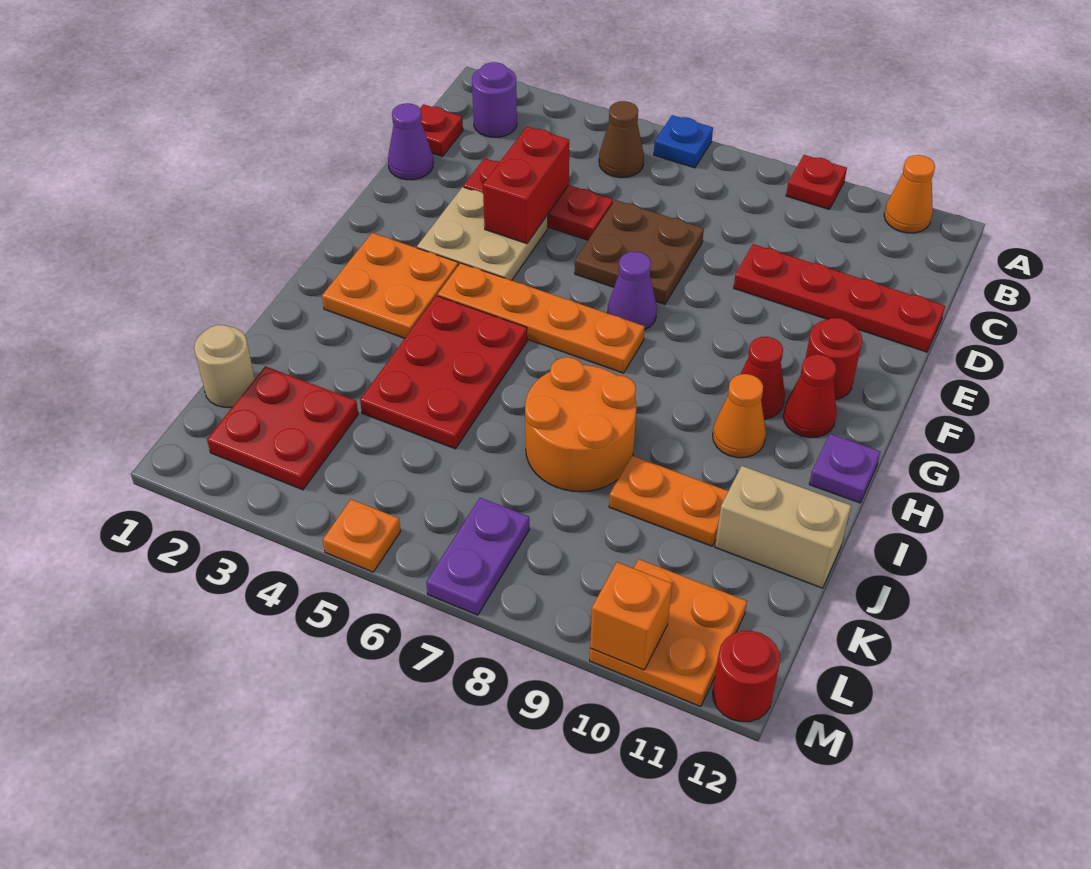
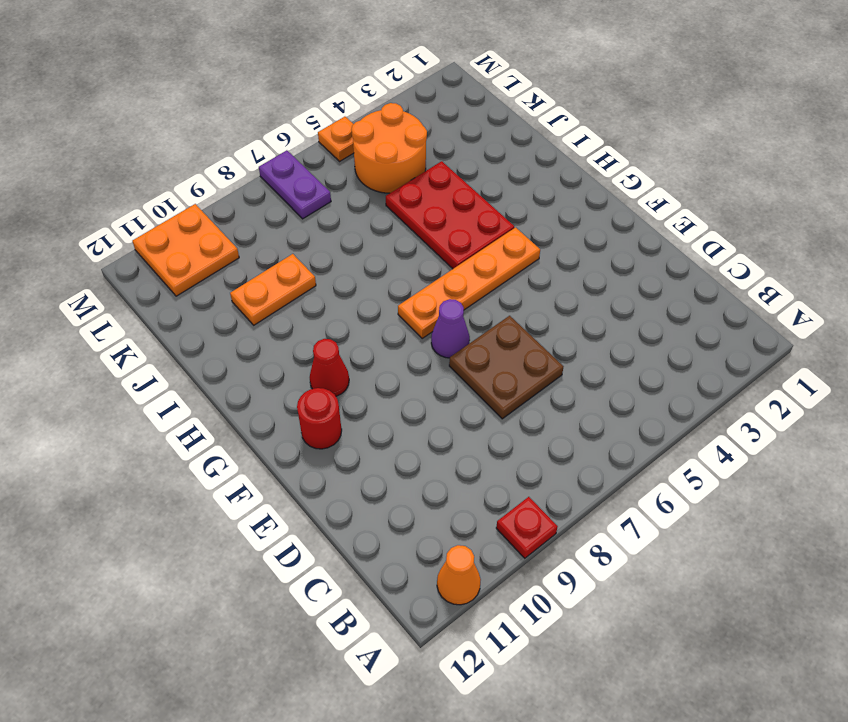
orange round brick K4:L5 level 1 -> orange round brick I7:J8 level 1
none -> blue plate A6 level 1
none -> purple round brick B2 level 1
none -> brown cone B5 level 1
none -> red plate C1 level 1

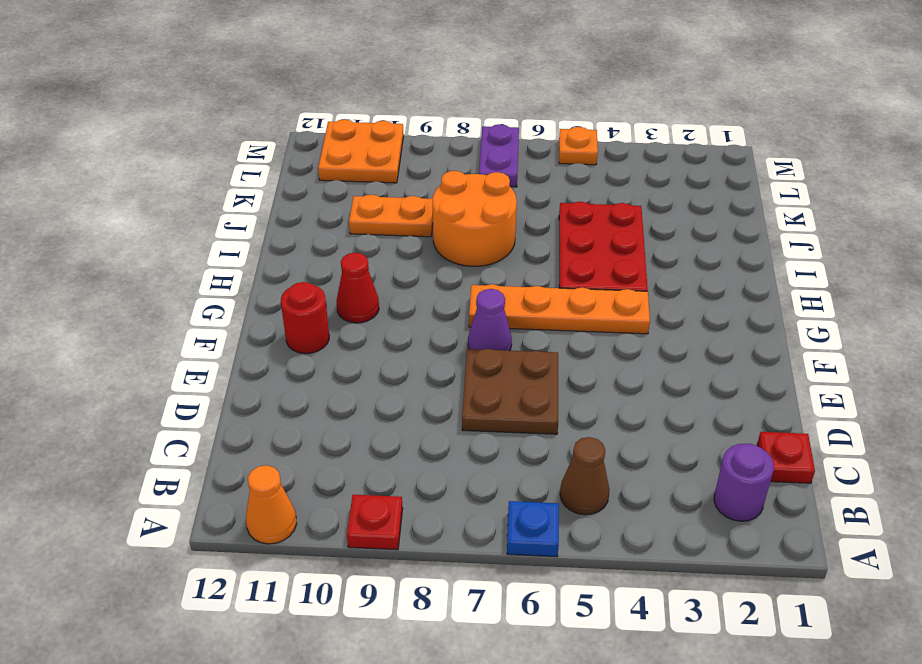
none -> purple cone D1 level 1
none -> red plate D3:D5 level 1
none -> red plate D9:D12 level 1
none -> tan plate E3:F4 level 1

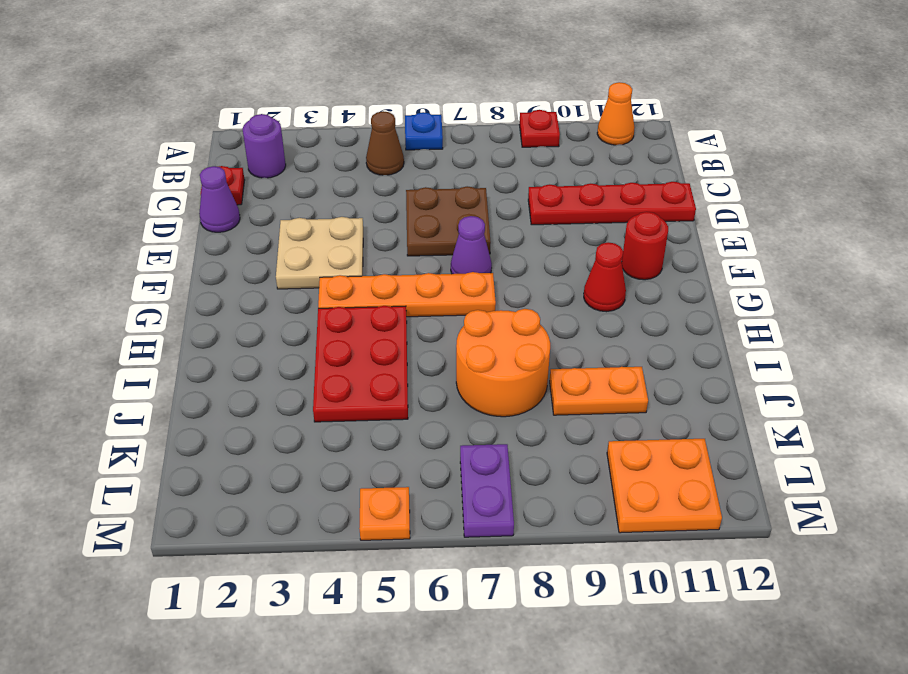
none -> red plate D3:D5 level 1
none -> orange plate G2:H3 level 1
none -> red cone G11 level 1
none -> orange cone H10 level 1

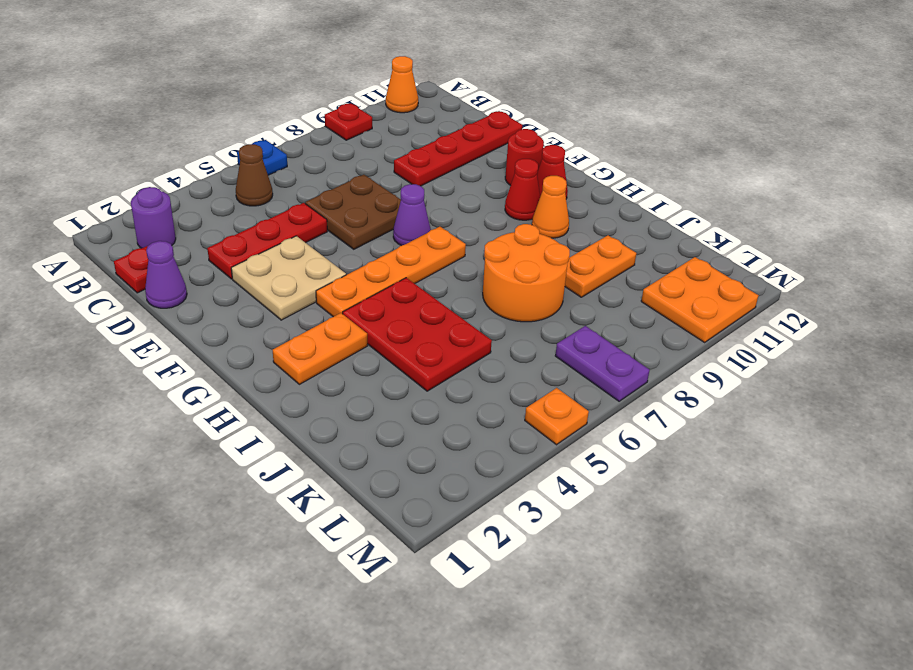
orange plate H2:H3 level 1 -> orange plate G2:H3 level 1
none -> purple plate H12 level 1
none -> tan brick J11:J12 level 1
none -> tan round brick K1 level 1
none -> red plate K2:L3 level 1

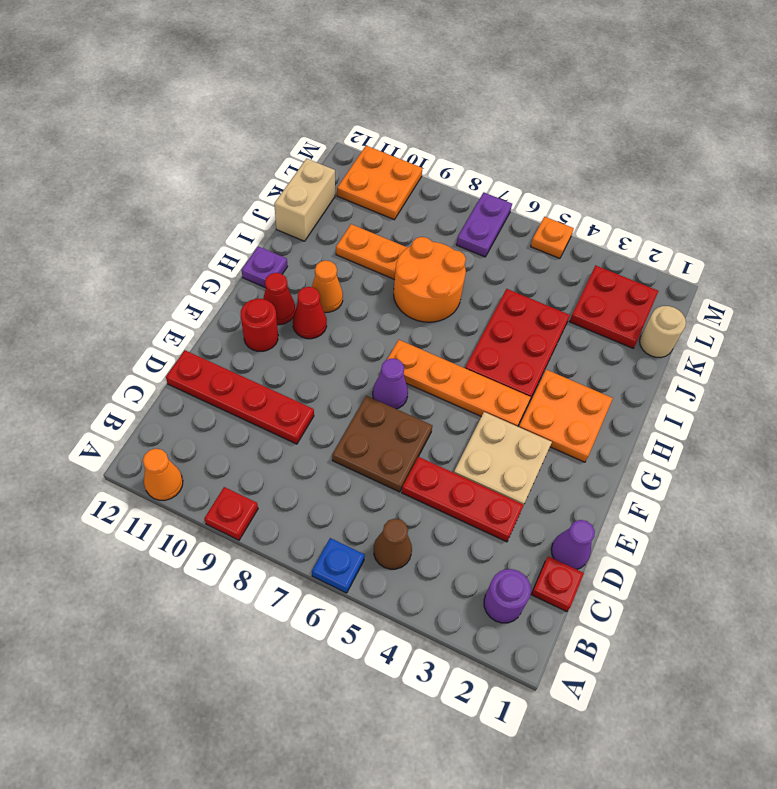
tan brick J12:K12 level 1 -> tan brick J11:J12 level 1
none -> red round brick M12 level 1
none -> red brick D4:E4 level 2
none -> orange brick M10 level 2

